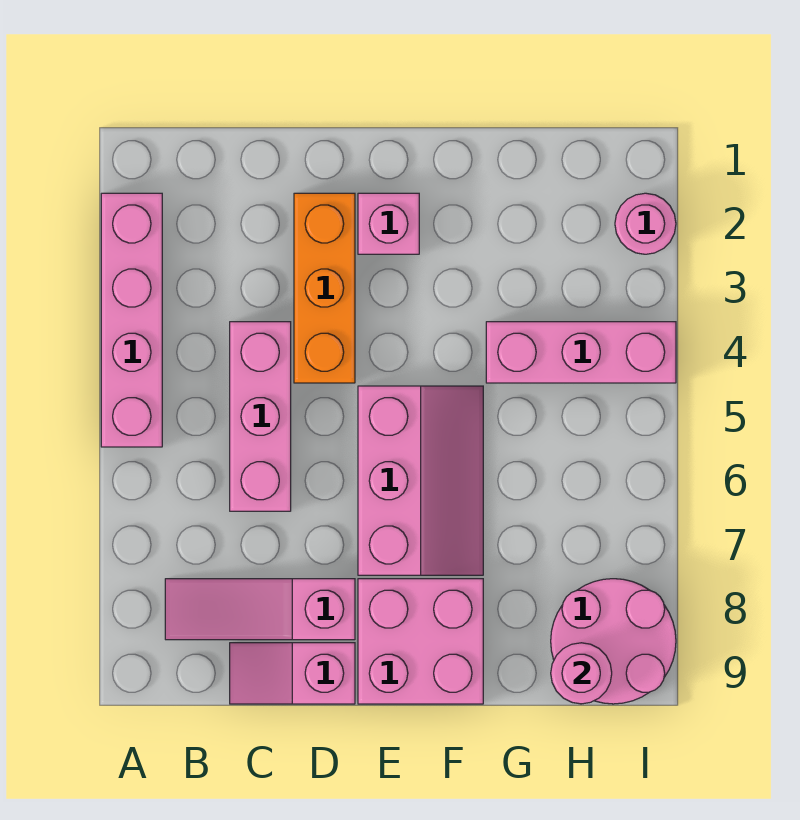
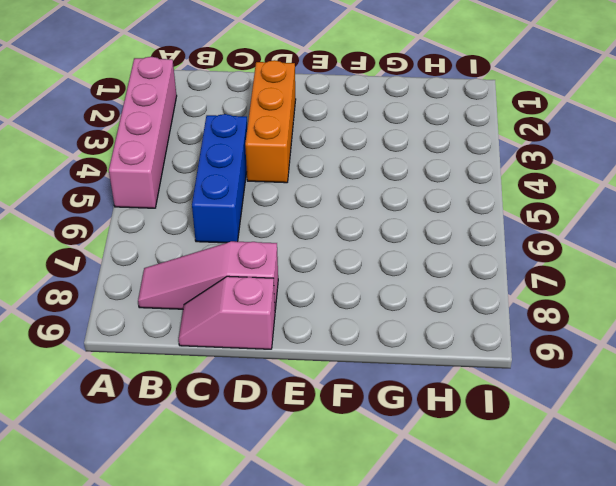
blue brick C4:C6 level 1 -> pink brick C4:C6 level 1
none -> pink brick E2 level 1
none -> pink slope E5:F7 level 1 top E
none -> pink brick E8:F9 level 1

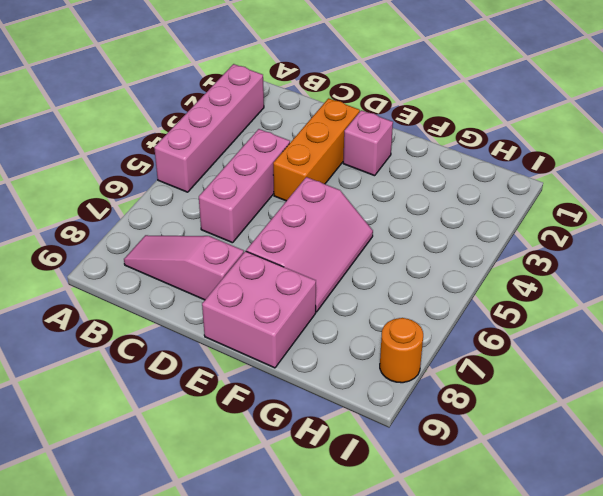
orange round brick I8 level 1 -> pink round brick H8:I9 level 1
none -> pink slope C9:D9 level 1 top D
none -> pink brick G4:I4 level 1
none -> pink round brick I2 level 1

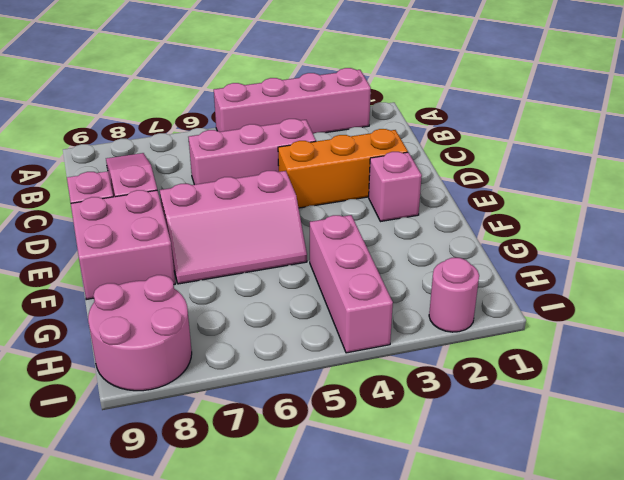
none -> pink round brick H9 level 2

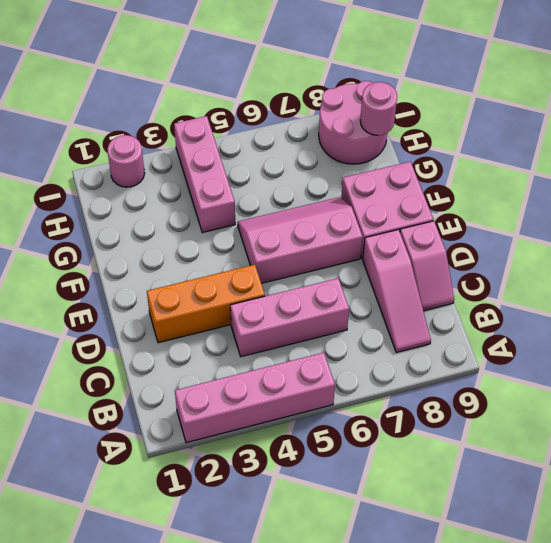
none -> pink brick E2 level 1

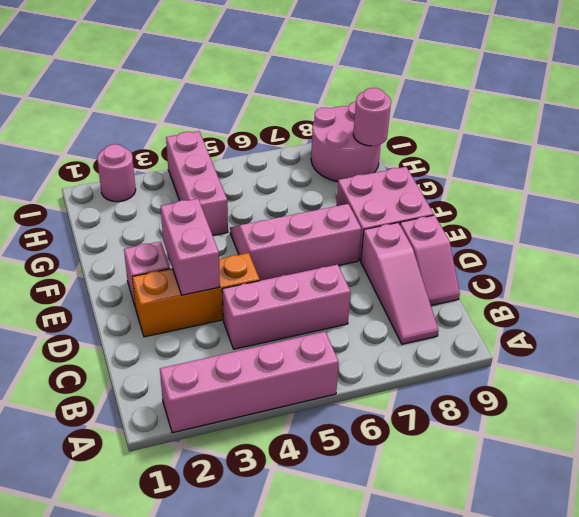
pink brick D3:E3 level 2 -> none

